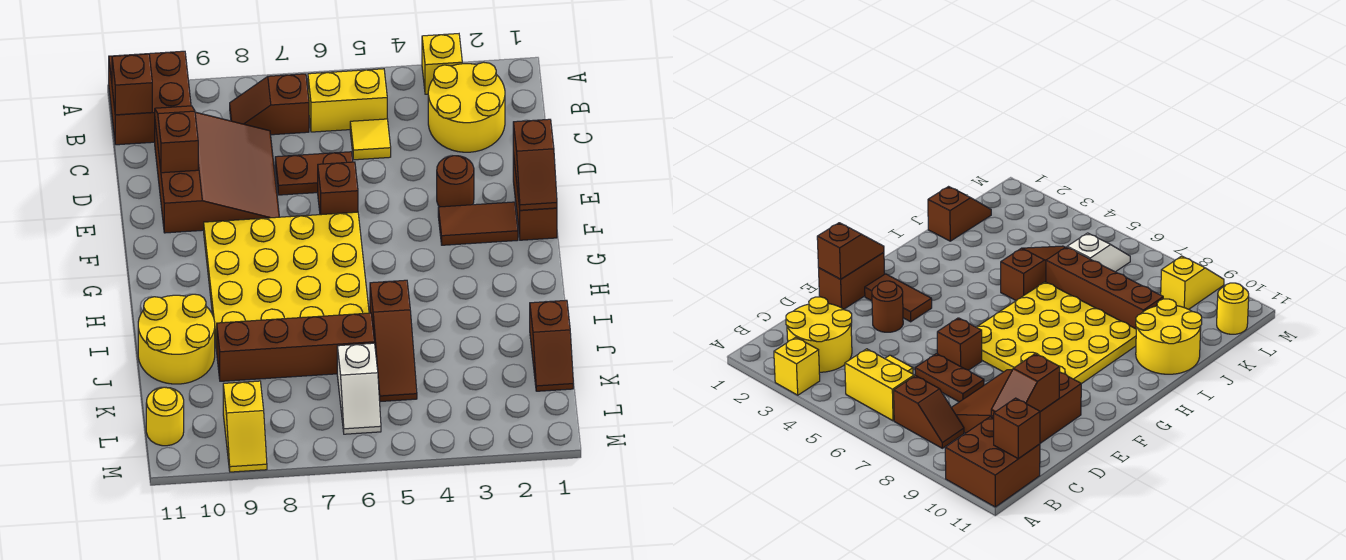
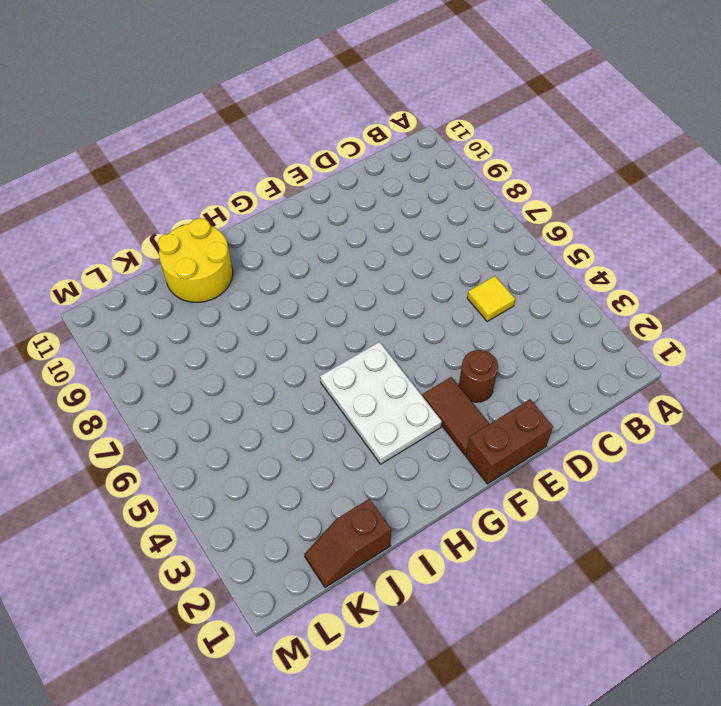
white plate G3:H5 level 1 -> none
none -> yellow brick A3 level 1
none -> brown brick A10:B11 level 1
none -> yellow round brick B2:C3 level 1

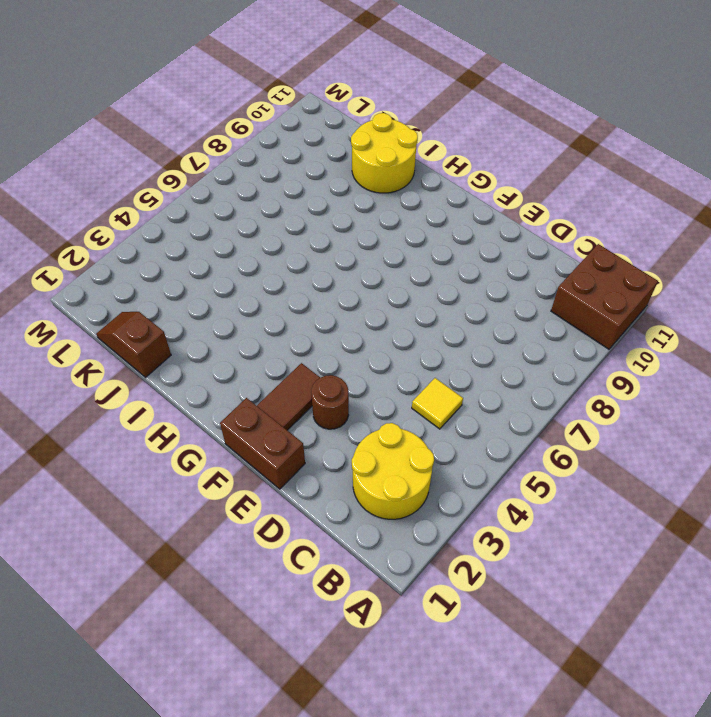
none -> yellow brick A3 level 1
none -> yellow brick B5:B6 level 1
none -> brown slope B7:B8 level 1 top 7

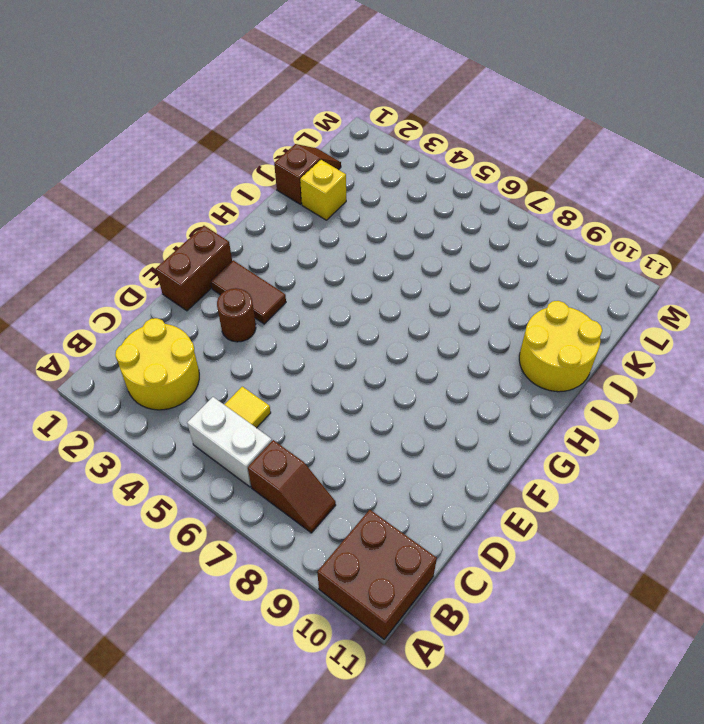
white brick B5:B6 level 1 -> yellow brick B5:B6 level 1
yellow brick J2 level 1 -> yellow brick A3 level 1
none -> brown slope C8:E10 level 1 top 10
none -> brown plate D6:D7 level 1
none -> brown brick E6 level 1

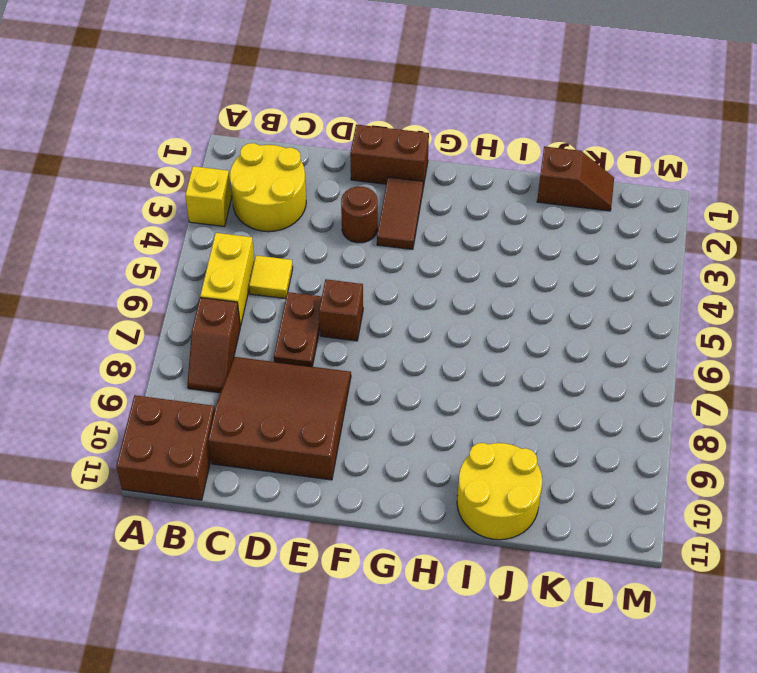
none -> yellow plate F6:I9 level 1
none -> brown slope I5:K5 level 1 top I
none -> brown brick J6:J9 level 1

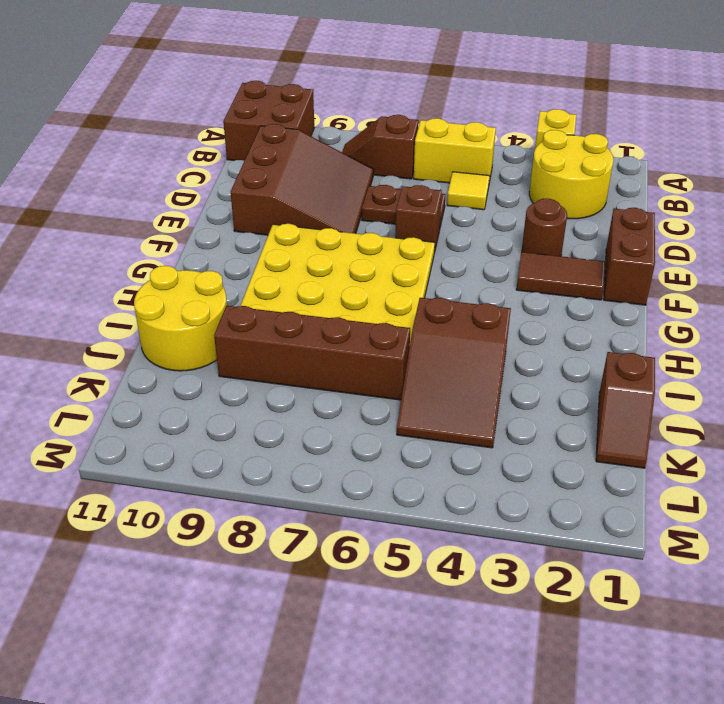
brown slope I4:K5 level 1 top I -> brown slope I5:K5 level 1 top I
none -> white slope K6:L6 level 1 top K
none -> yellow slope L9:M9 level 1 top L
none -> yellow round brick L11 level 1

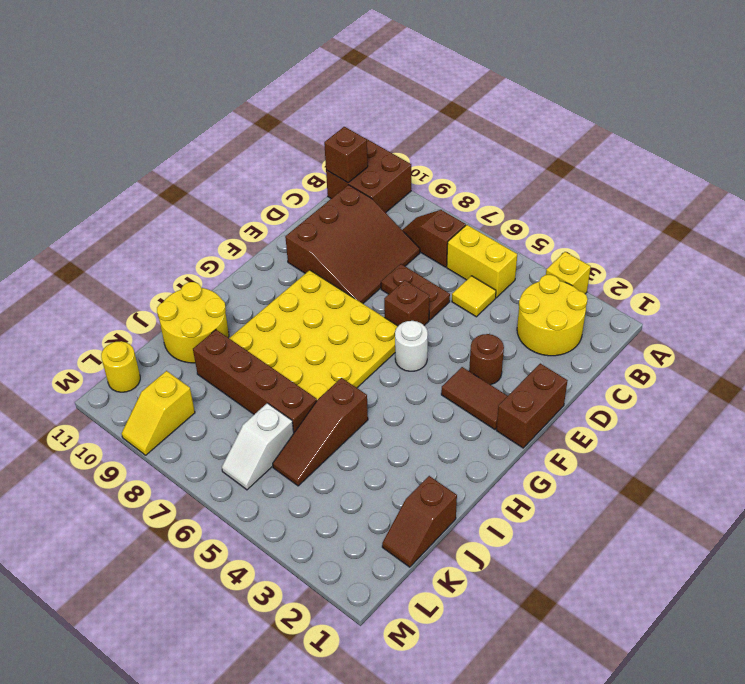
white round brick F5 level 1 -> none
none -> brown slope C10:D10 level 2 top D
none -> brown slope E1:F1 level 2 top E

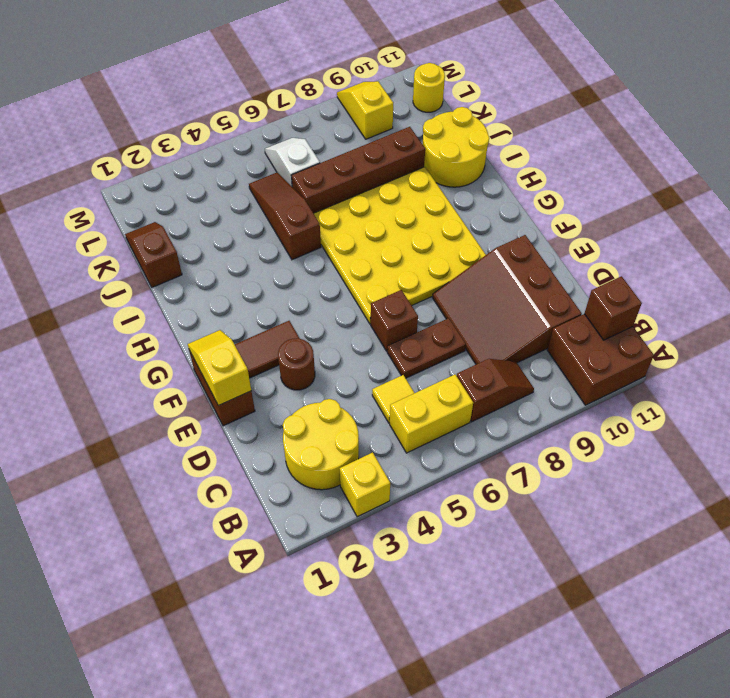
yellow slope E1:F1 level 2 top E -> brown slope E1:F1 level 2 top E
none -> brown slope C10:D10 level 2 top D

